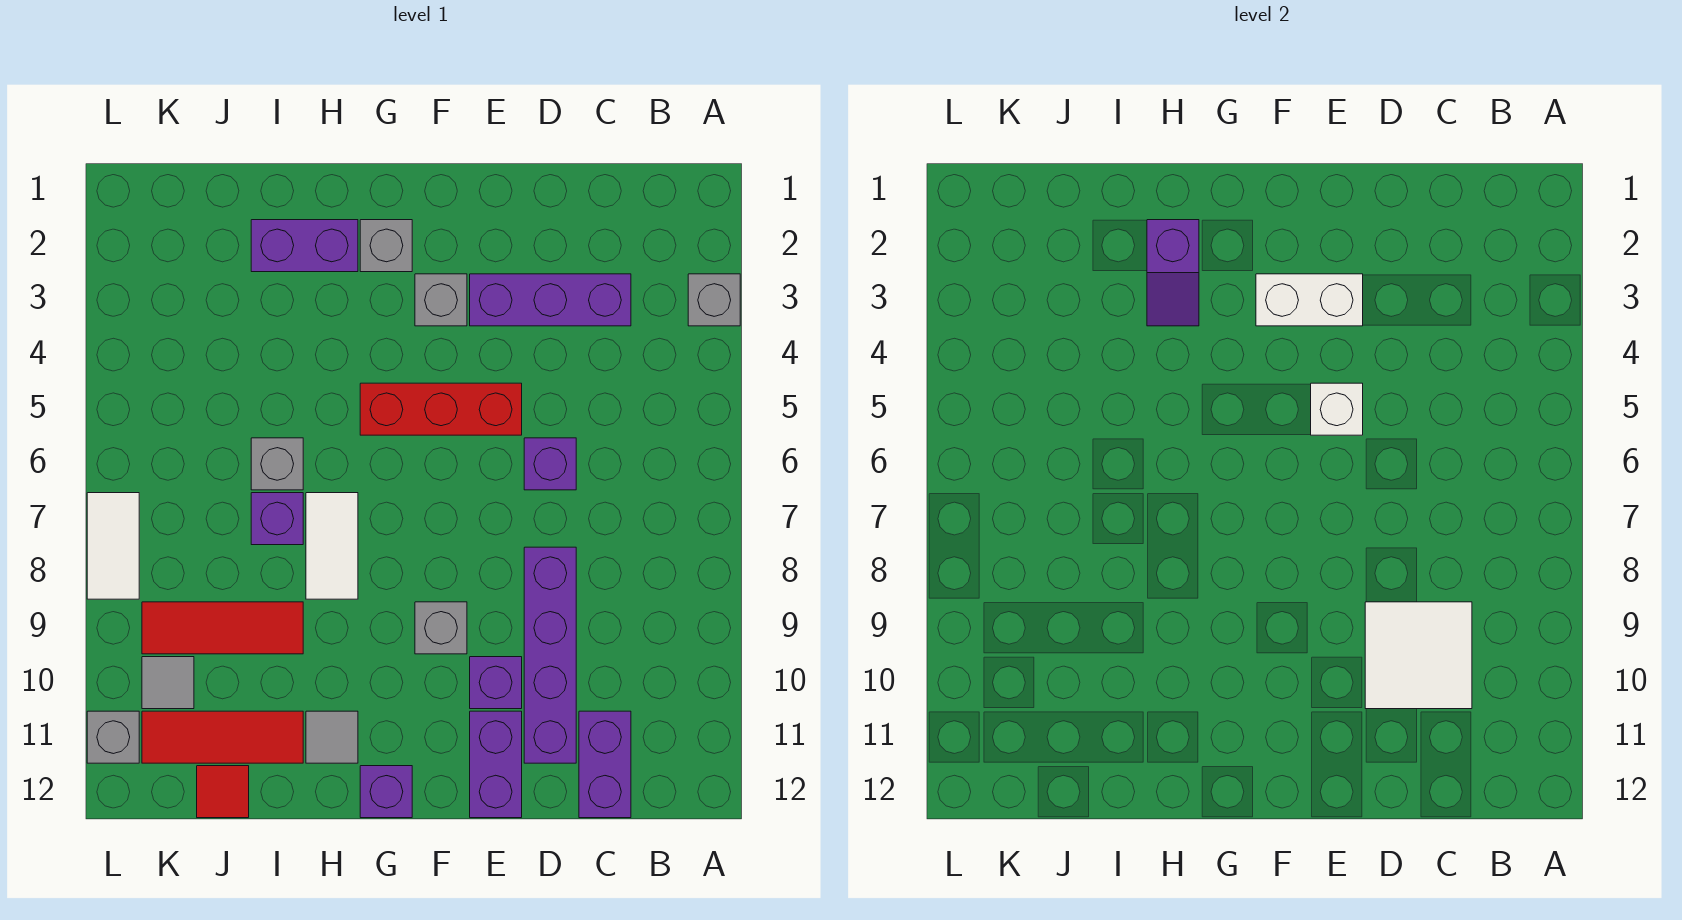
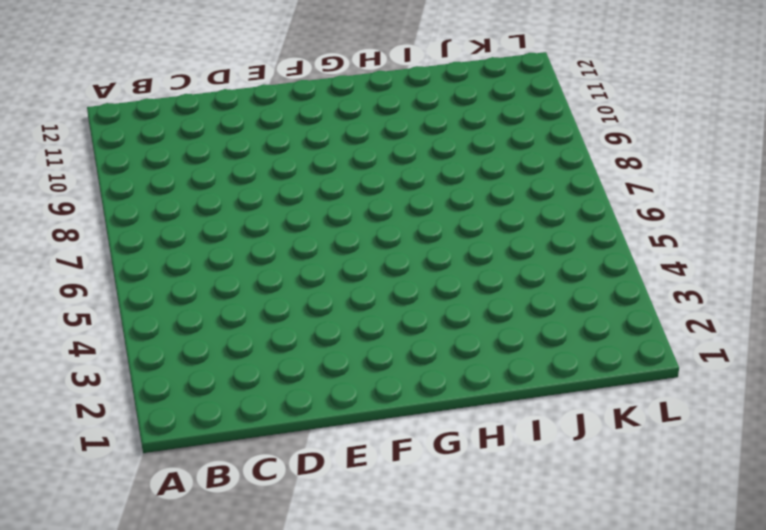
none -> grey brick A3 level 1
none -> purple brick C3:E3 level 1
none -> purple brick C11:C12 level 1

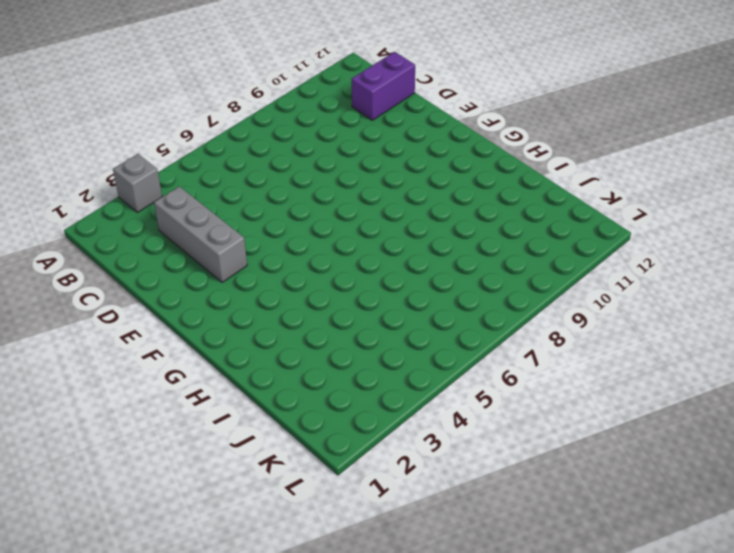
grey brick C3:E3 level 1 -> purple brick C3:E3 level 1
none -> purple brick D6 level 1
none -> purple brick D8:D11 level 1
none -> red brick E5:G5 level 1

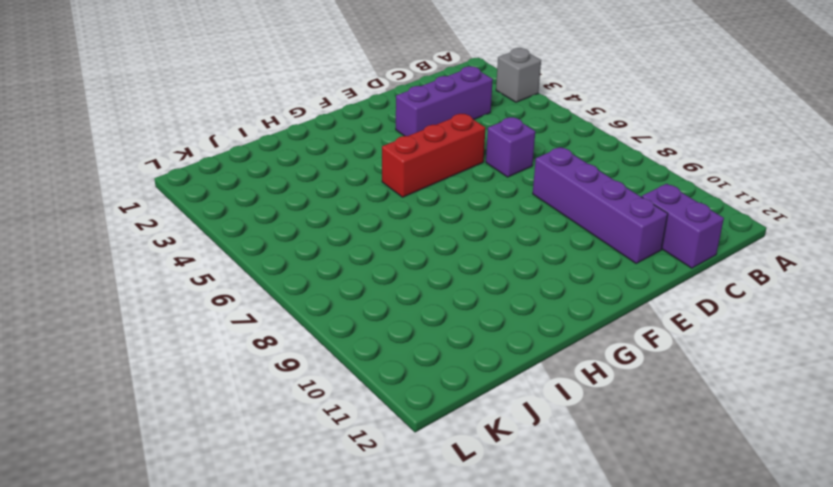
none -> purple brick E10 level 1
none -> purple brick E11:E12 level 1
none -> grey brick F3 level 1

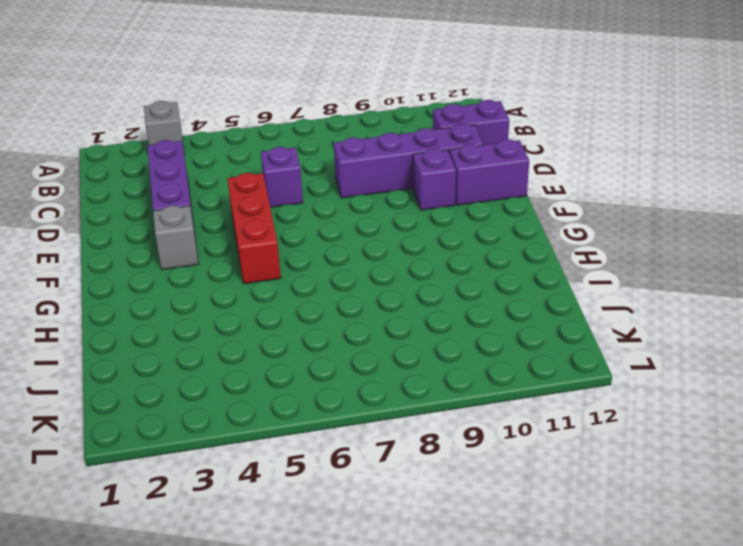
none -> grey brick F9 level 1
none -> grey brick G2 level 1
none -> purple brick G12 level 1

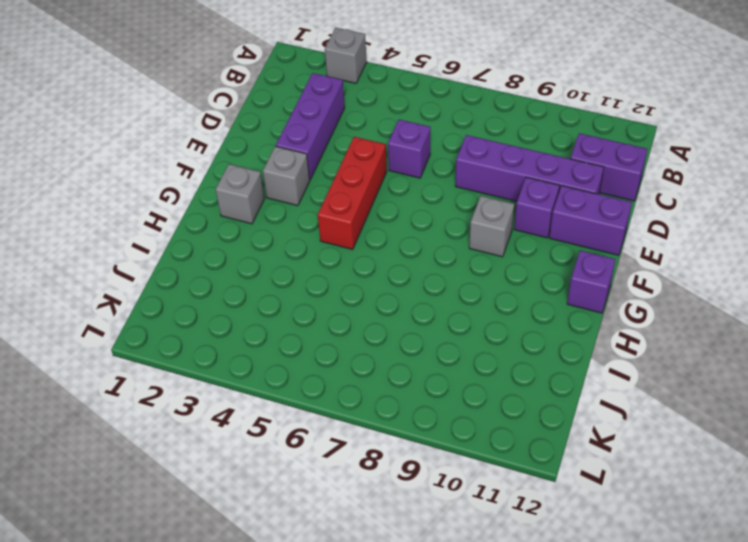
none -> purple brick H2:I2 level 1
none -> white tile H7:H8 level 1
none -> grey tile H11 level 1

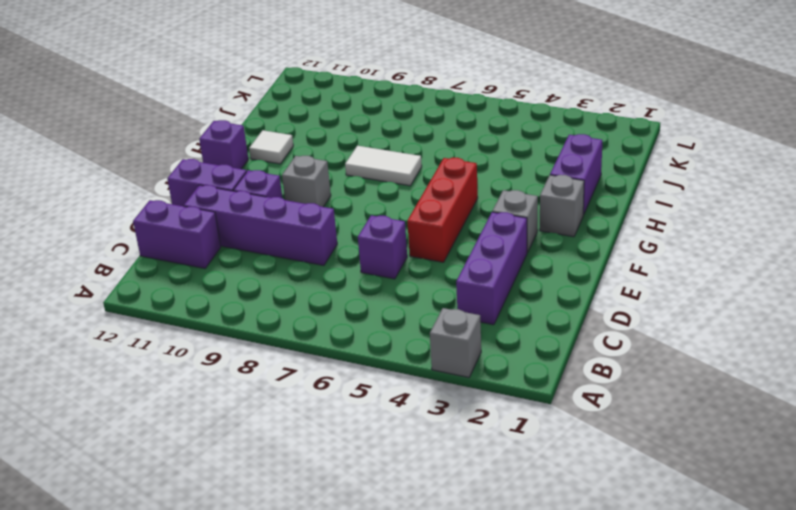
white tile H11 level 1 -> grey tile H11 level 1
none -> grey brick I6 level 1
none -> purple brick I7 level 1
none -> red tile I9:K9 level 1

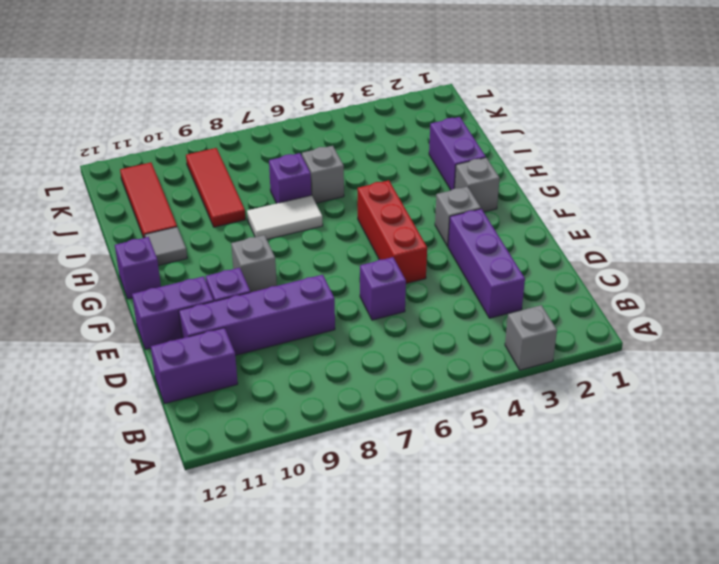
none -> red tile J12 level 1
none -> grey tile K10 level 1
none -> white tile L7:L8 level 1

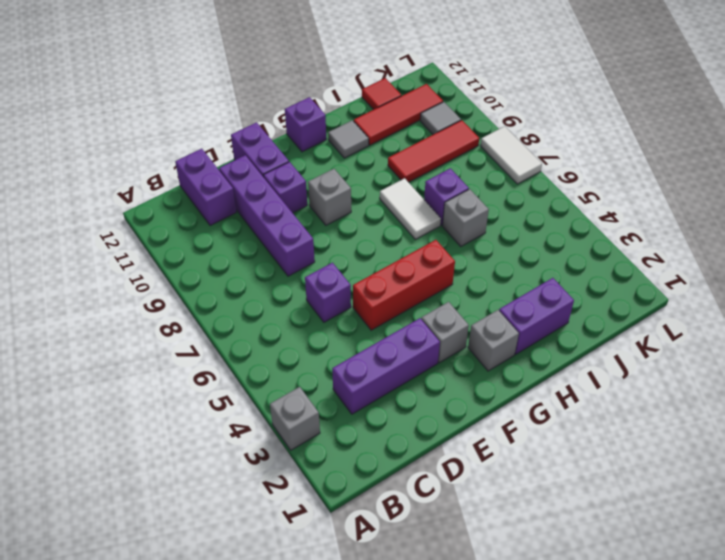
none -> grey brick L11 level 1
none -> white tile C9:D10 level 2
none -> white brick E3:F3 level 2

